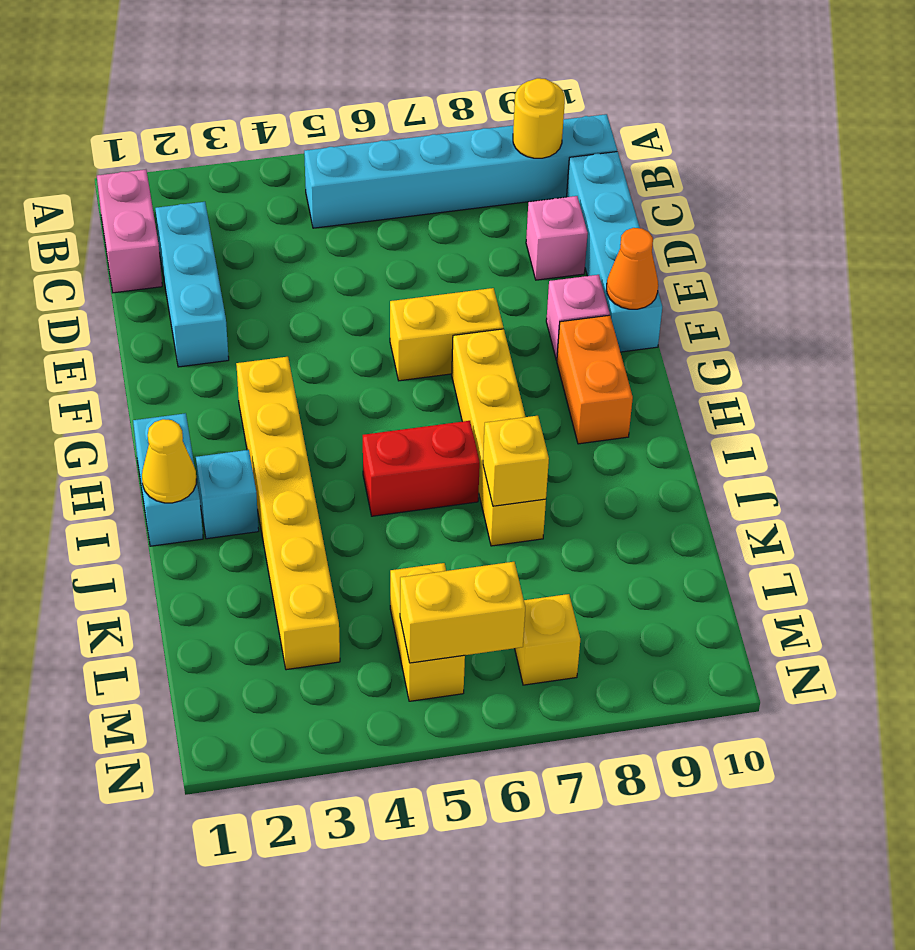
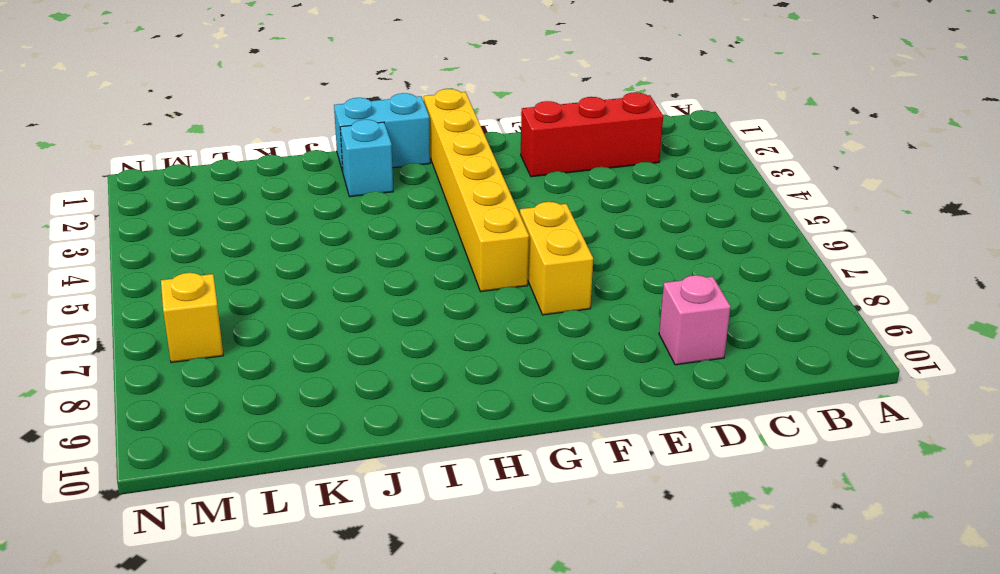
red brick C2:E2 level 1 -> cyan brick C2:E2 level 1
yellow brick G1:G6 level 1 -> yellow brick G3:L3 level 1
none -> pink brick B1:C1 level 1
none -> cyan brick B5:B10 level 1
none -> cyan brick C10:F10 level 1

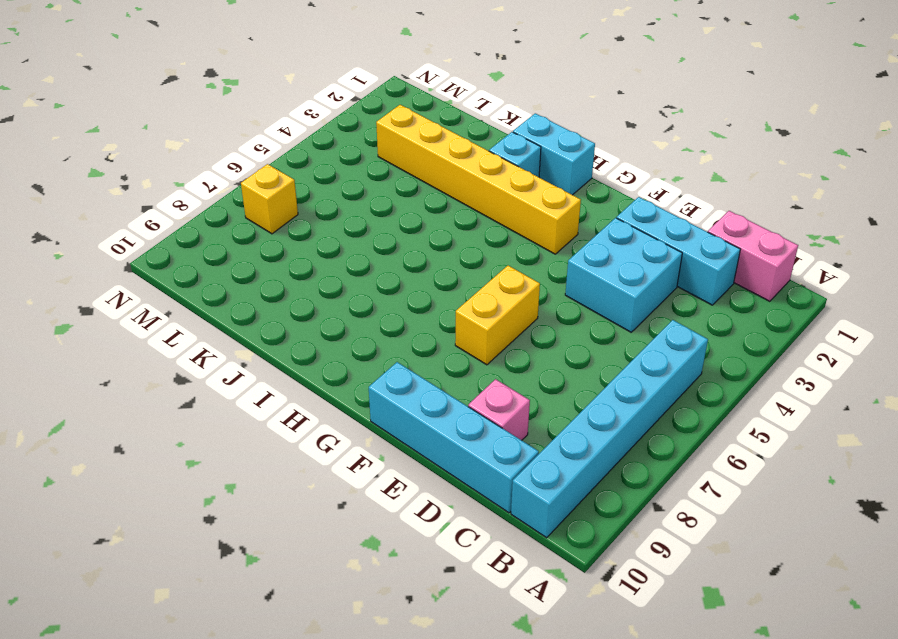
cyan brick D3:E4 level 1 -> none
none -> pink brick F9 level 1
none -> yellow brick G7:J7 level 1
none -> orange brick G9:H9 level 1

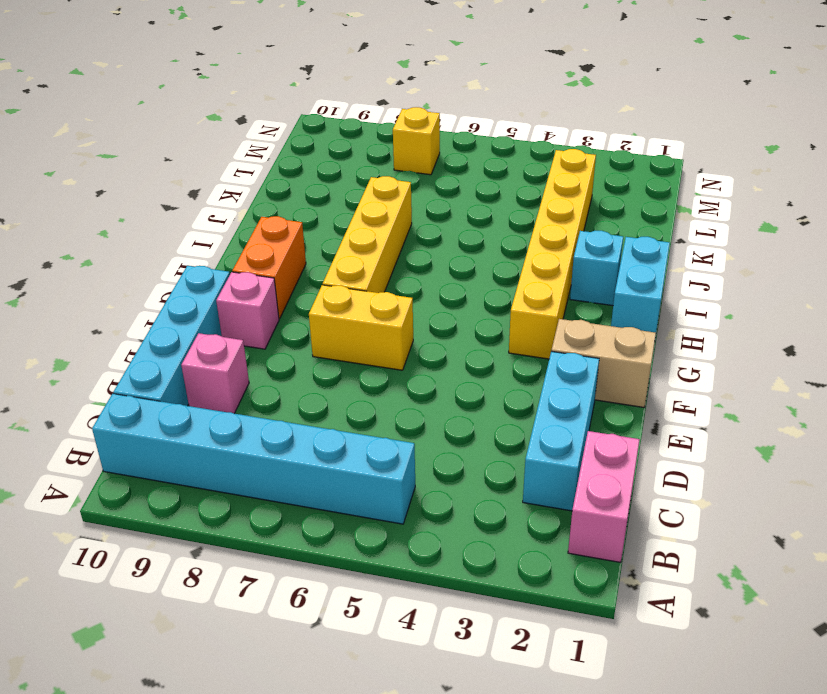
tan brick F1:F2 level 1 -> none
none -> red brick I5:I6 level 1
none -> yellow brick L5:M5 level 1
none -> yellow round brick B9 level 2

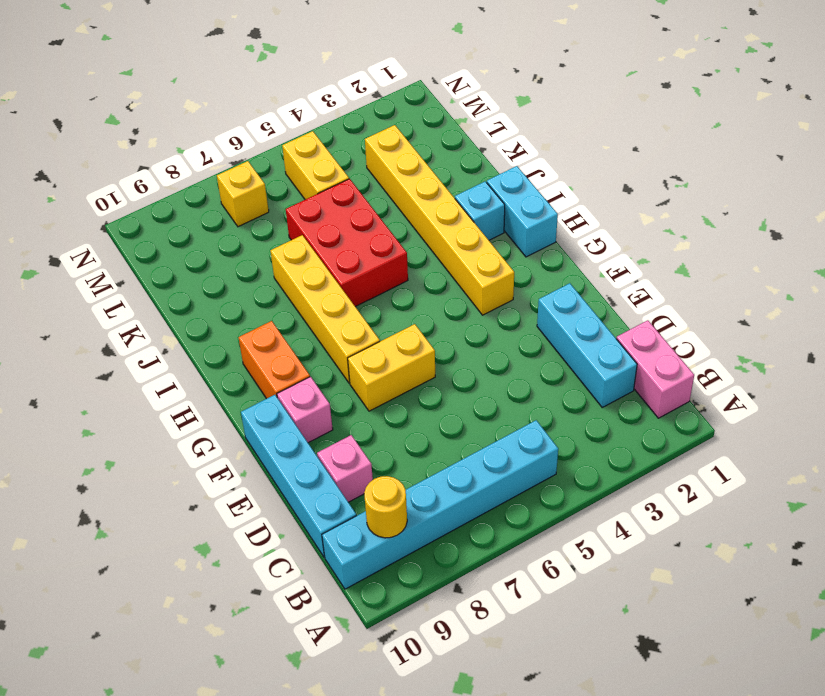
red brick I5:K6 level 1 -> red brick I5:I6 level 1
none -> orange cone F10 level 2
none -> yellow cone I1 level 2
none -> yellow brick J7 level 2

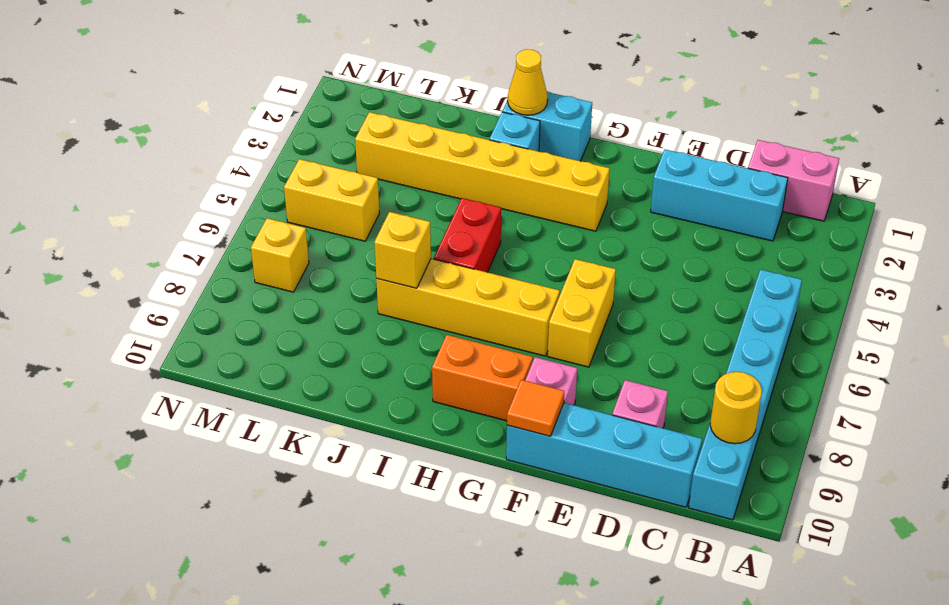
orange tile F10 level 2 -> orange cone F10 level 2
none -> yellow brick M5:M6 level 2

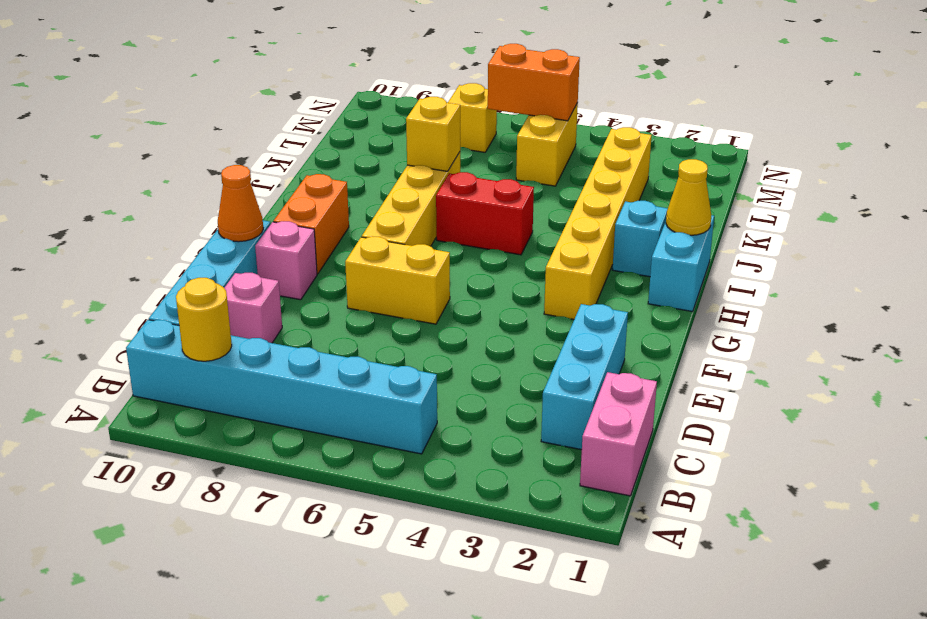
orange brick M5:M6 level 2 -> yellow brick M5:M6 level 2

